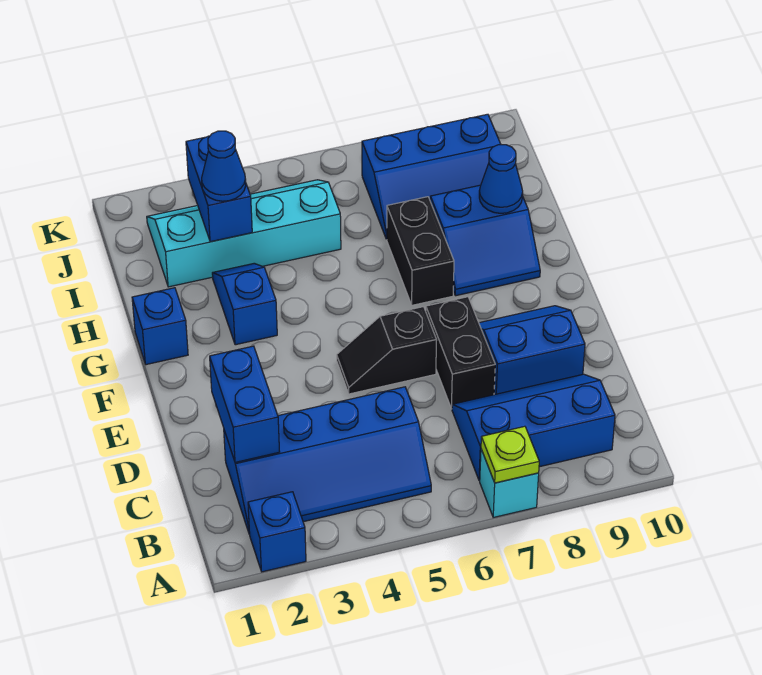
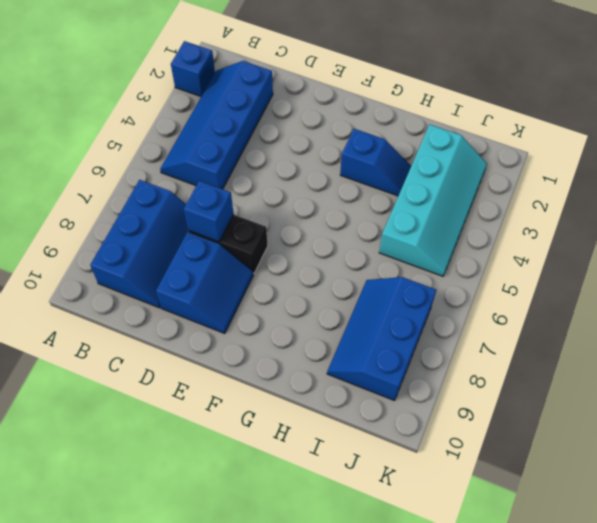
blue brick D7 level 2 -> blue brick G1 level 1
none -> cyan brick A7 level 1
none -> black slope E5:E6 level 1 top 6
none -> black brick G7:H7 level 1

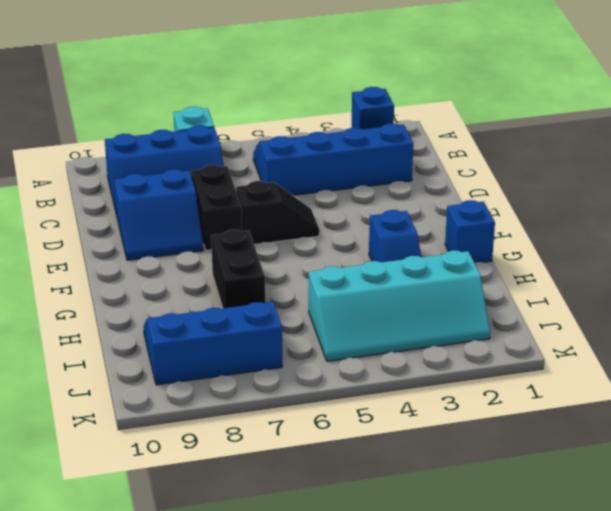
none -> blue slope G8:H9 level 1 top H
none -> lime plate A7 level 2
none -> blue brick C2:D2 level 2

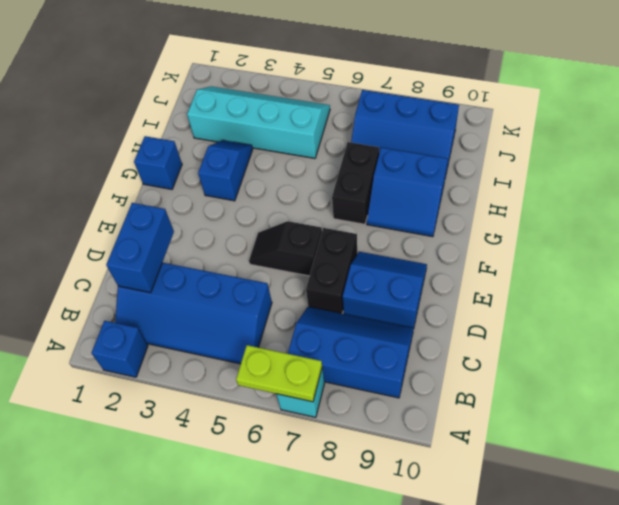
lime plate A6:A7 level 2 -> lime plate A7 level 2
none -> blue cone H9 level 2
none -> blue brick I3:J3 level 2
none -> blue cone I3 level 3

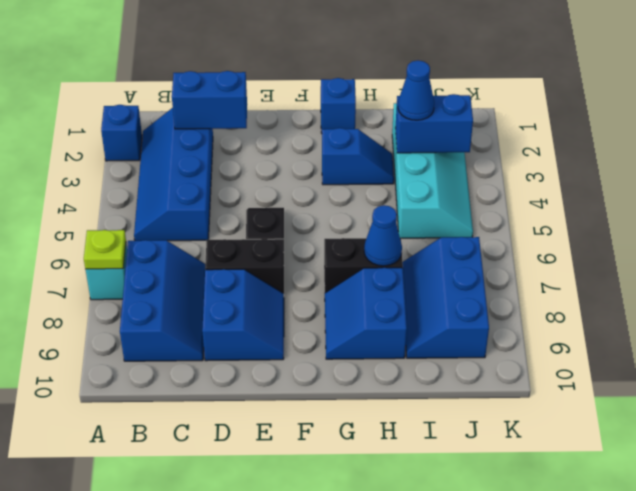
blue cone H7 level 2 -> blue cone H9 level 2

